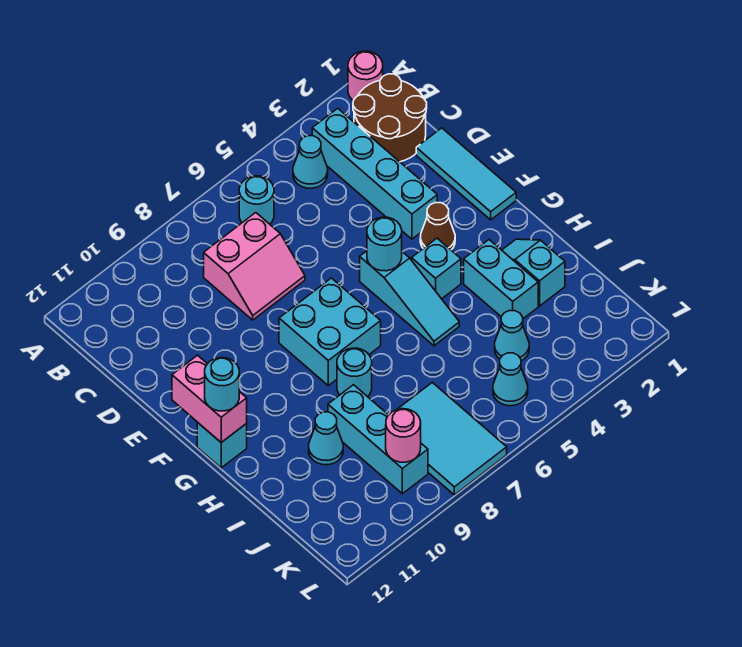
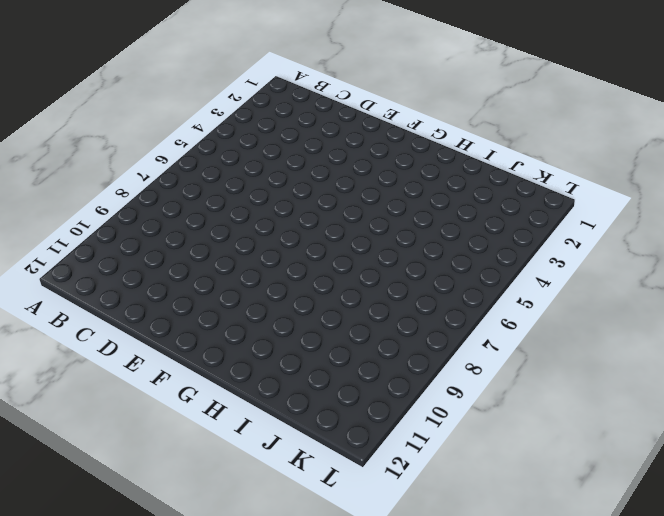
none -> pink round brick A1 level 1
none -> brown round brick B1:C2 level 1
none -> cyan brick B3:E3 level 1

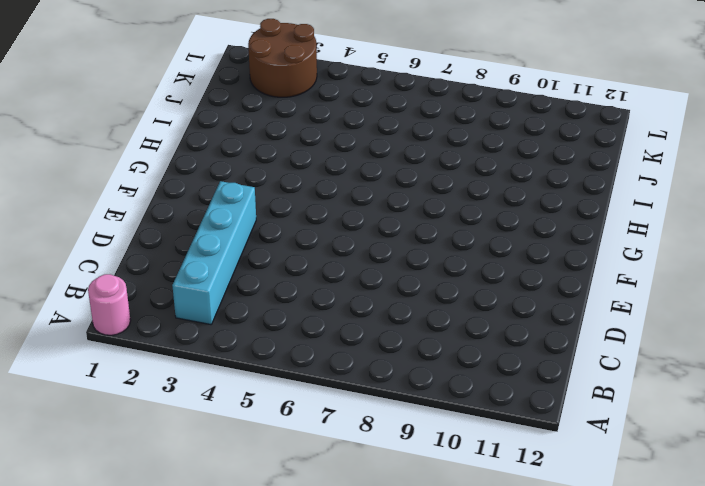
brown round brick K2:L3 level 1 -> brown round brick B1:C2 level 1
none -> cyan cone B4 level 1
none -> cyan round brick B6 level 1
none -> pink slope C7:D8 level 1 top C

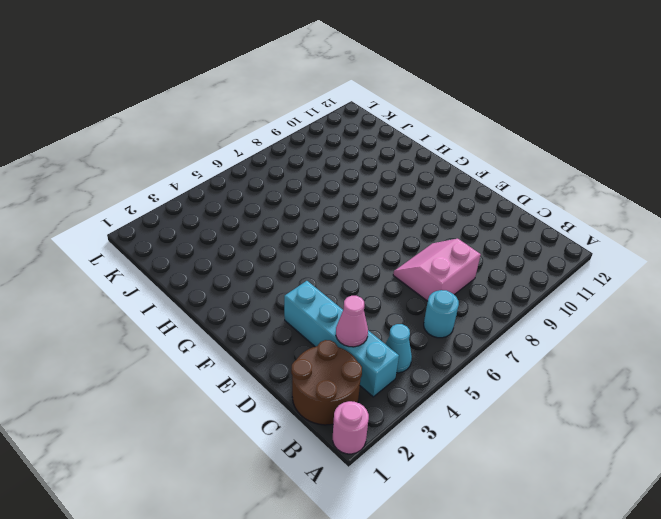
pink cone C3 level 2 -> none
none -> cyan tile D1:F1 level 1
none -> brown cone F3 level 1
none -> cyan slope F5:H5 level 1 top F

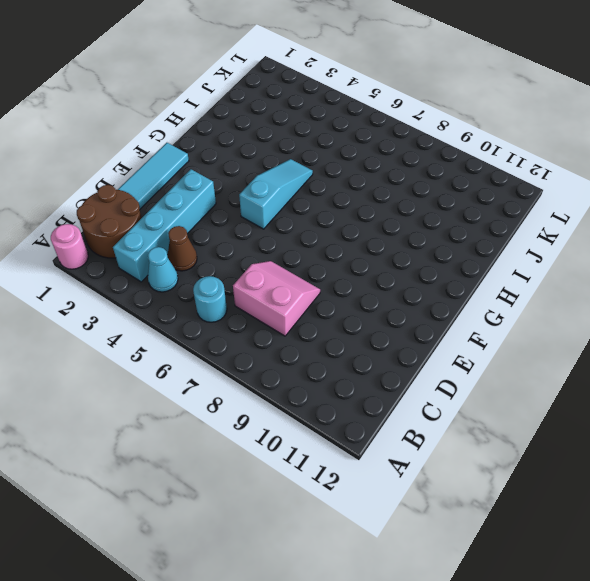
brown cone C4 level 1 -> brown cone F3 level 1
none -> cyan brick F7:G8 level 1
none -> cyan brick G4 level 1
none -> cyan brick G12 level 1

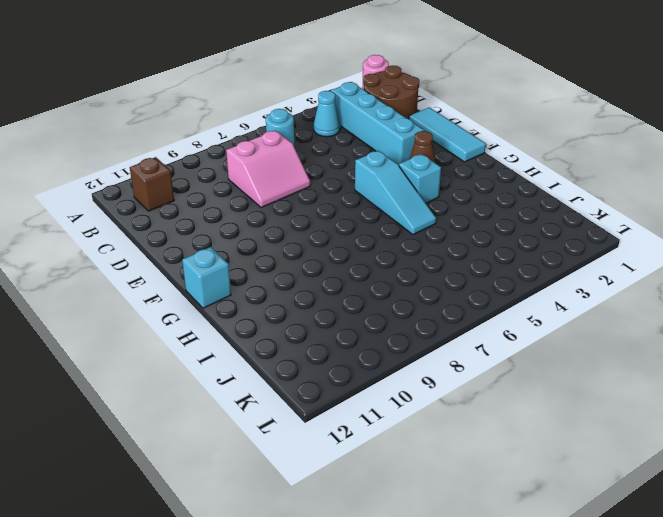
brown brick B11 level 1 -> none
none -> cyan brick F7:G8 level 1
none -> cyan slope H2:I2 level 1 top I
none -> cyan brick H3:I3 level 1

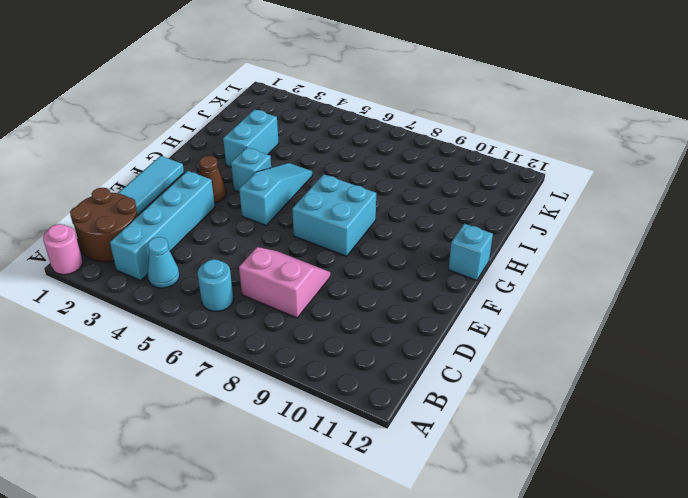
none -> cyan slope H2:I2 level 1 top I
none -> cyan round brick H8 level 1
none -> cyan brick I9:K9 level 1

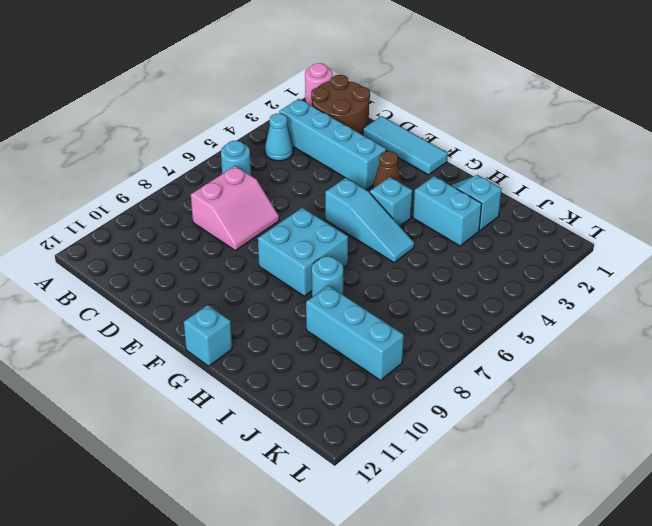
none -> cyan cone I10 level 1
none -> cyan cone J4 level 1
none -> cyan tile J7:L8 level 1

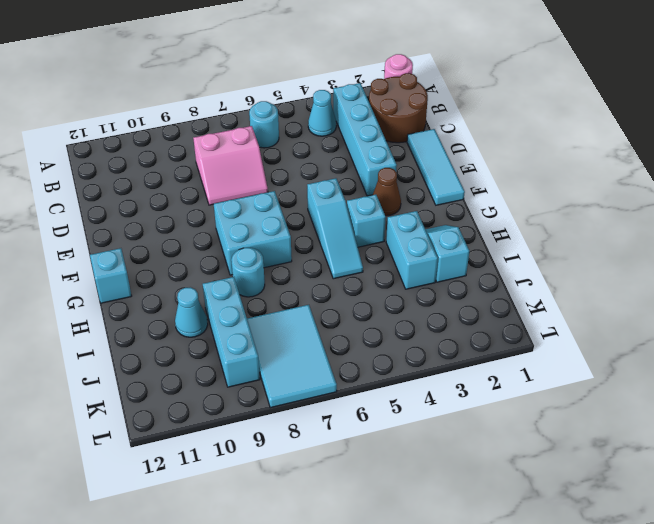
none -> cyan cone J4 level 1
none -> cyan cone K5 level 1
none -> cyan round brick F5 level 2

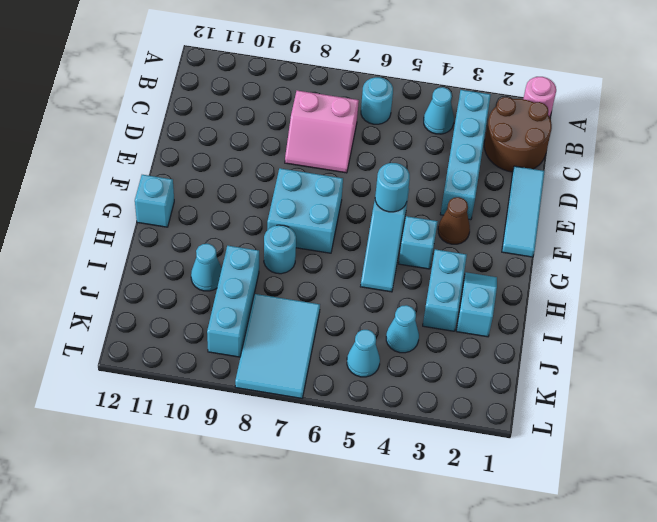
none -> pink brick F12:G12 level 2
none -> pink round brick K9 level 2
none -> cyan round brick G12 level 3

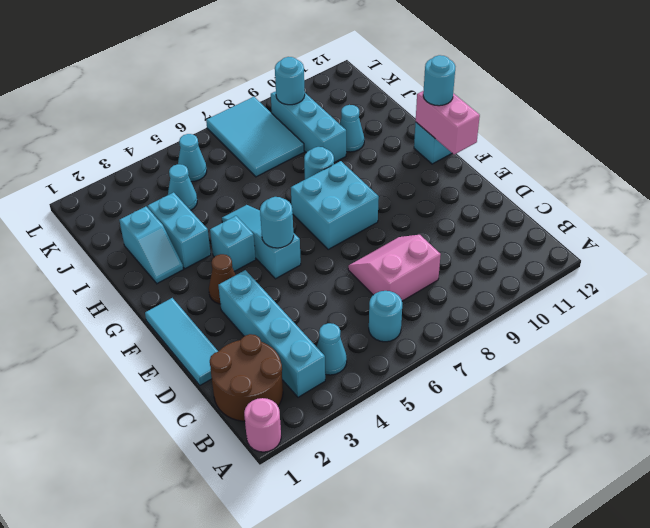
cyan round brick K9 level 2 -> pink round brick K9 level 2

